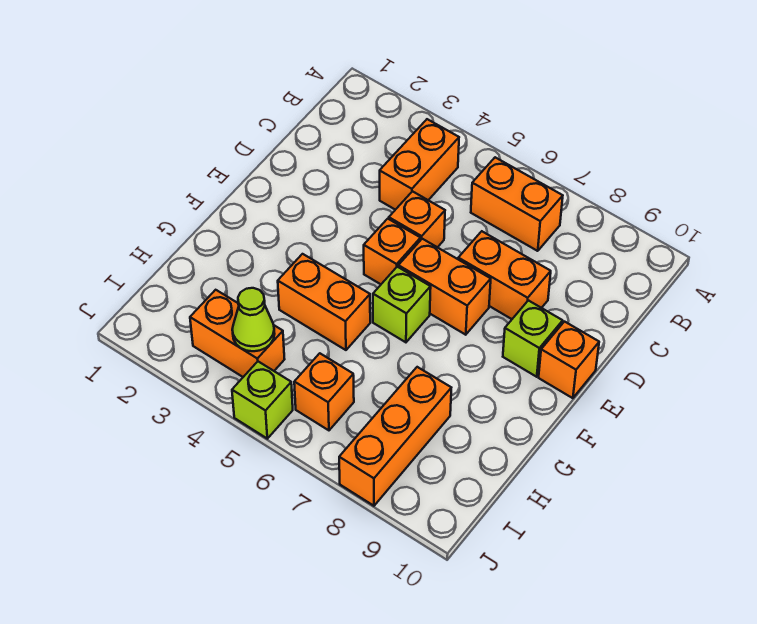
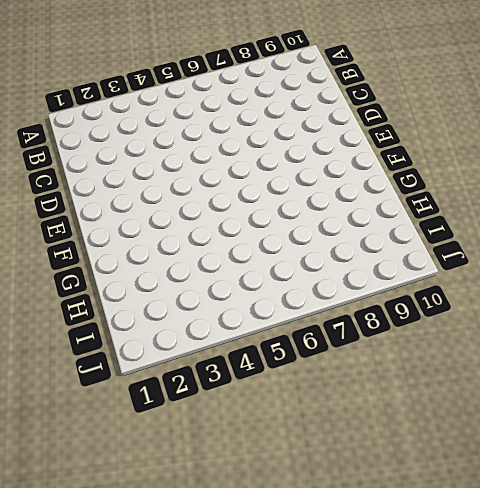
none -> orange brick B4:C4 level 1
none -> orange brick B6:B7 level 1
none -> orange brick D5 level 1

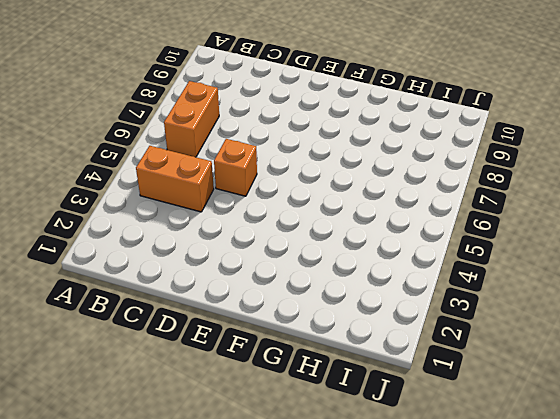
none -> orange brick D7:D8 level 1
none -> orange brick E5 level 1
none -> orange brick E6:E7 level 1

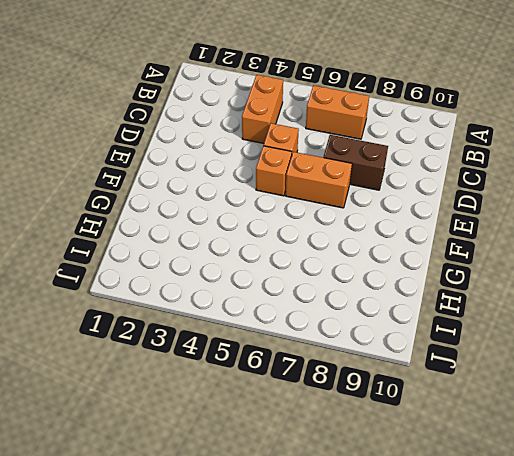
brown brick D7:D8 level 1 -> orange brick D7:D8 level 1
none -> lime brick E9 level 1
none -> orange brick E10 level 1
none -> lime brick F6 level 1

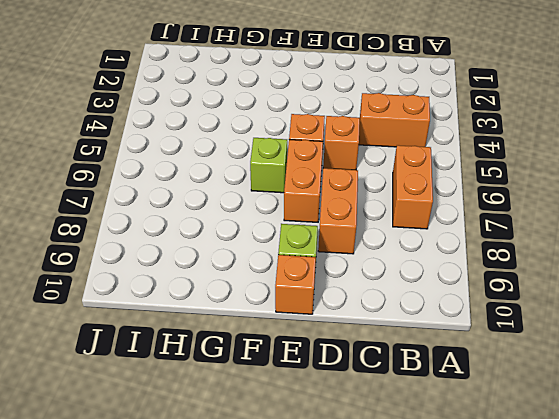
none -> orange brick G4:G5 level 1
none -> orange brick H8:J8 level 1
none -> orange brick I3:I4 level 1

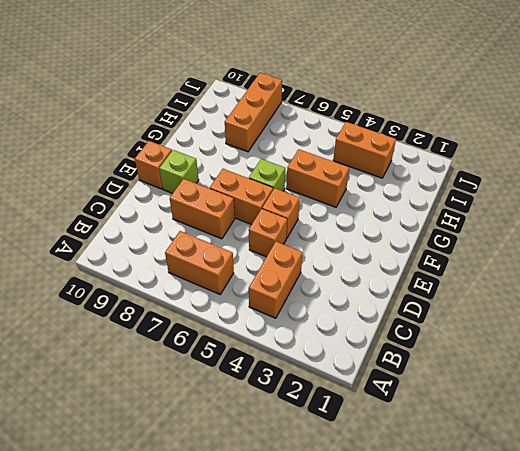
none -> orange brick I6 level 1
none -> lime brick J5 level 1
none -> lime cone I4 level 2

